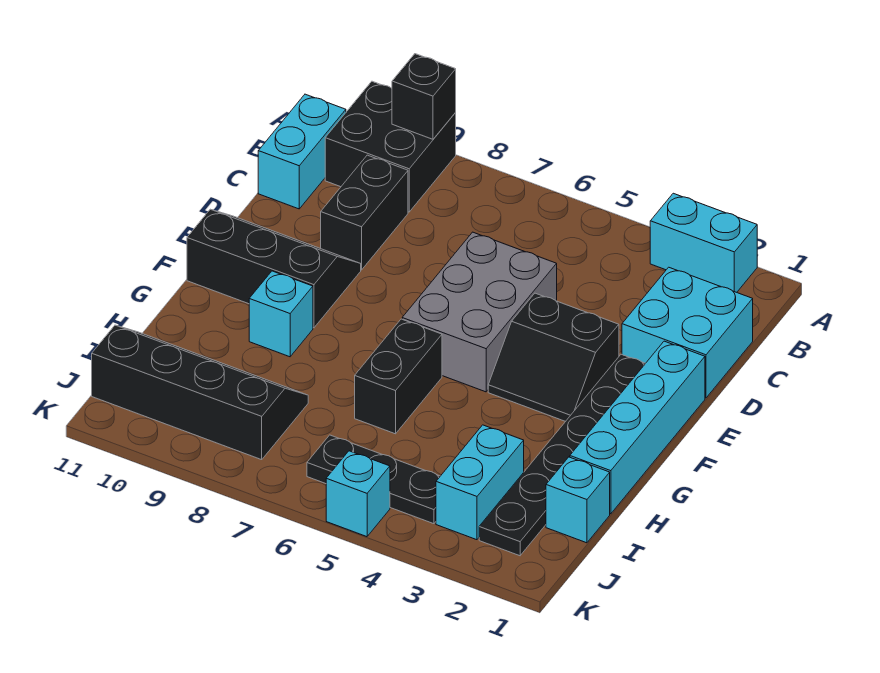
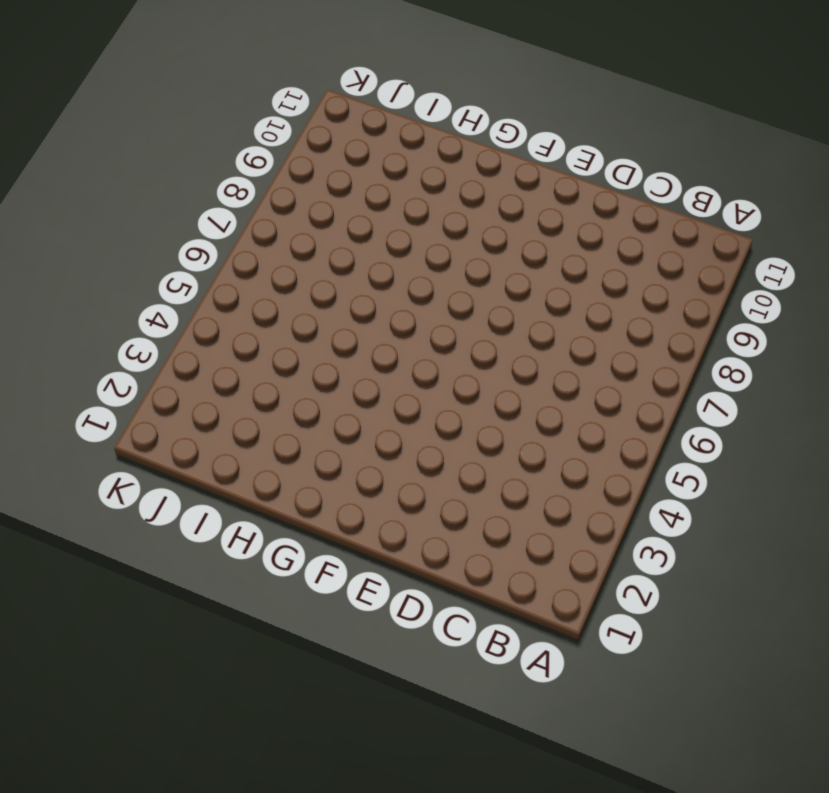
none -> cyan brick A2:A3 level 1
none -> black brick A9:B10 level 1
none -> cyan brick B11:C11 level 1

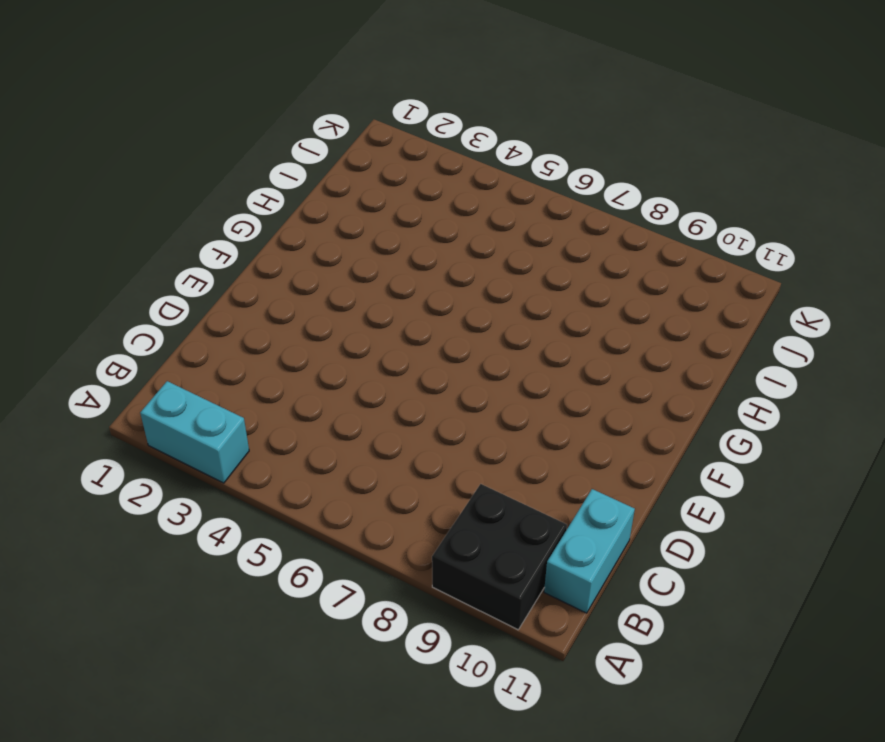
none -> cyan brick C1:D2 level 1
none -> black brick C9:D9 level 1
none -> grey brick D5:F6 level 1

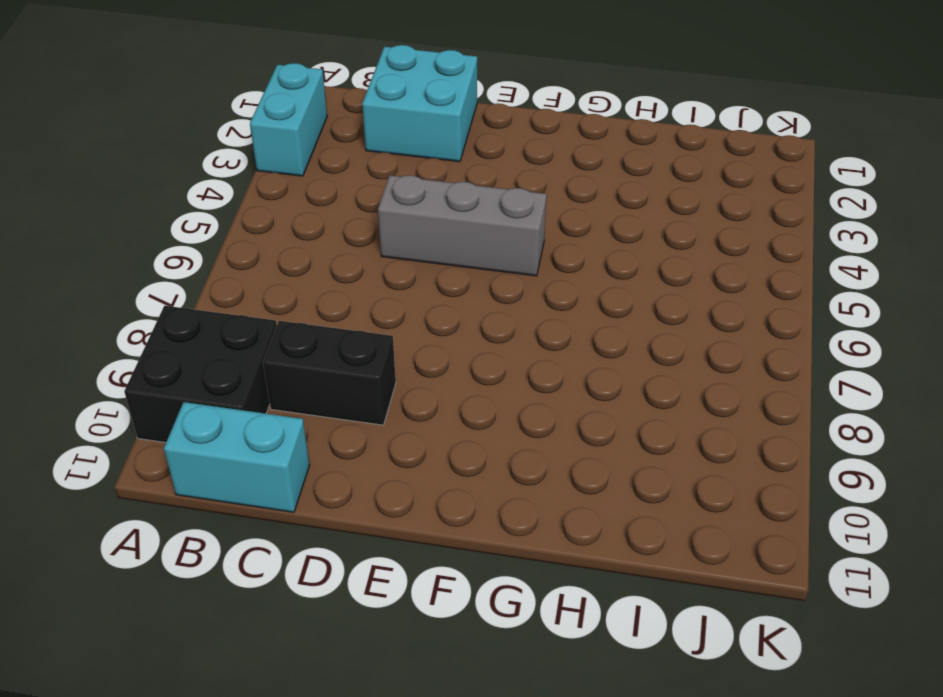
grey brick D5:F5 level 1 -> grey brick D5:F6 level 1
none -> cyan brick E1:H1 level 1
none -> black plate E2:J2 level 1
none -> black slope E3:F4 level 1 top E

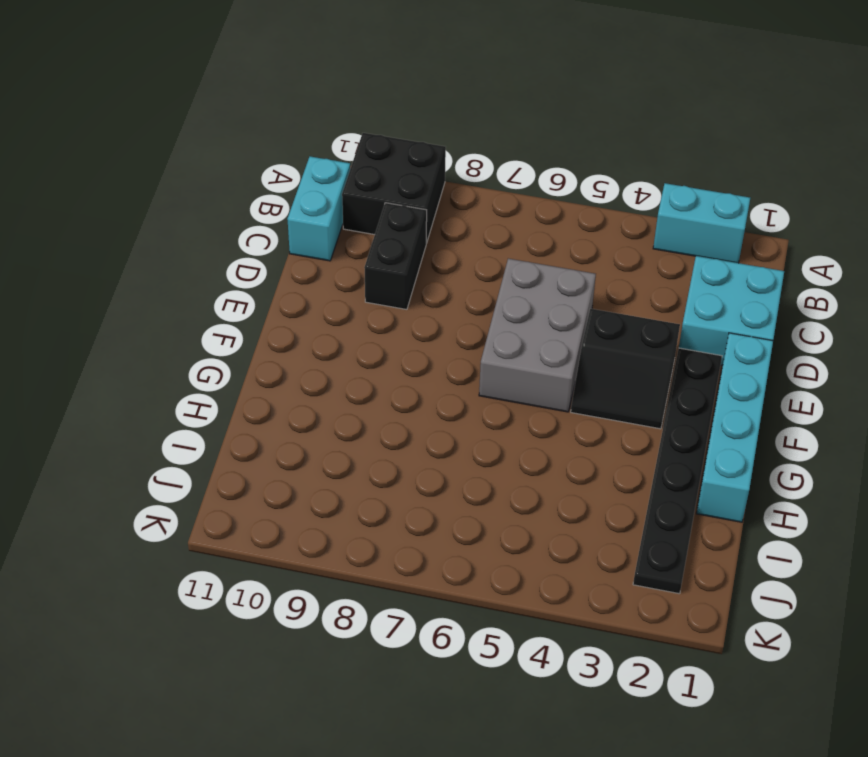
none -> black slope E9:F11 level 1 top F
none -> black brick G6:H6 level 1
none -> cyan brick G9 level 1

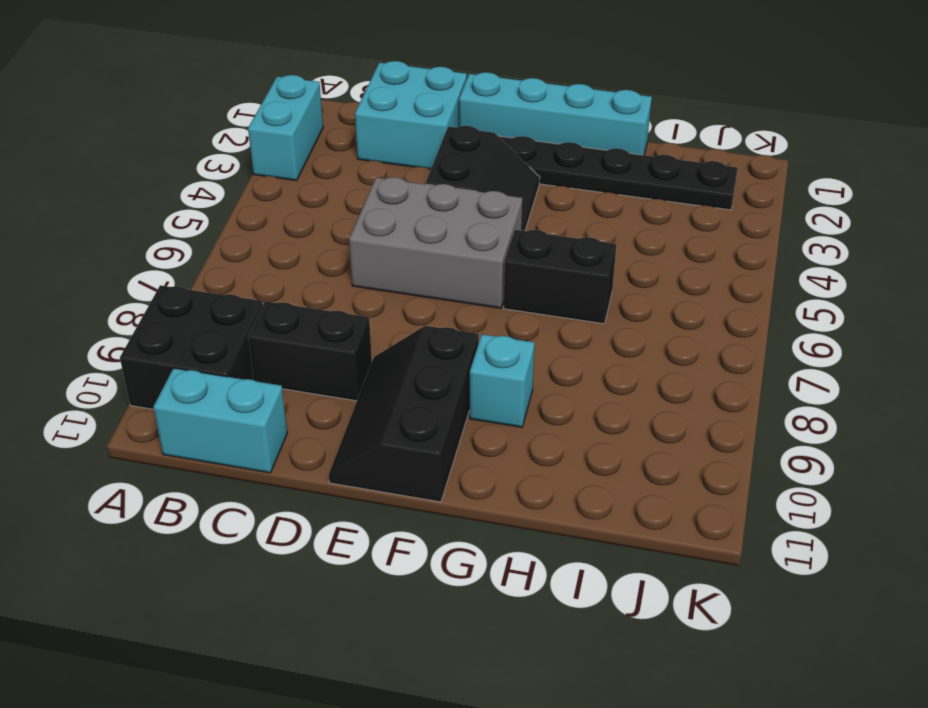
none -> cyan brick I1 level 1
none -> cyan brick I3:J3 level 1
none -> black slope I8:J11 level 1 top J

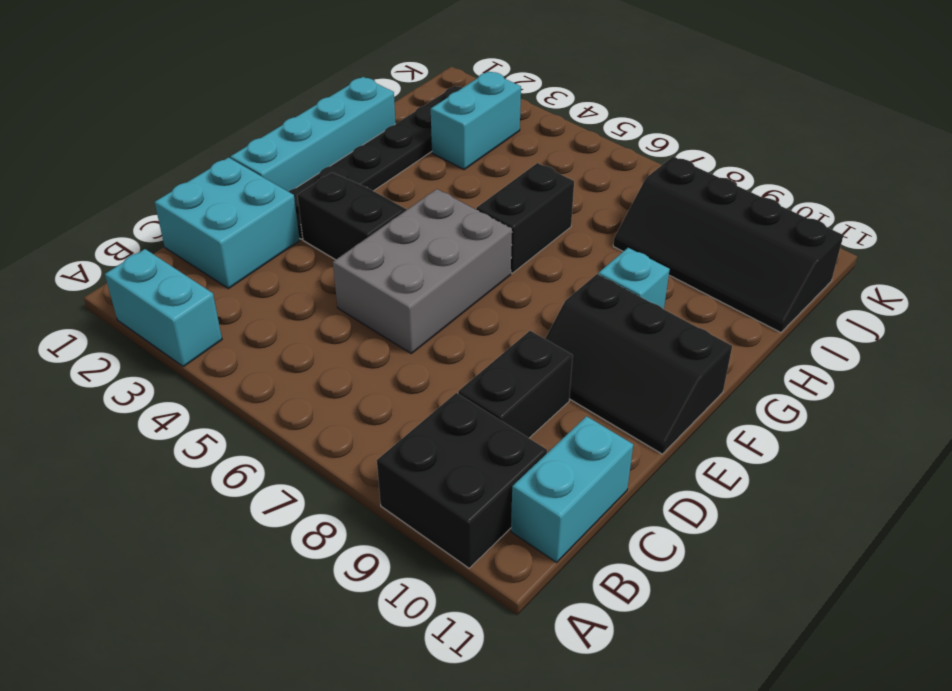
none -> cyan brick I1 level 1
none -> black plate J4:J6 level 1
none -> cyan brick K5 level 1

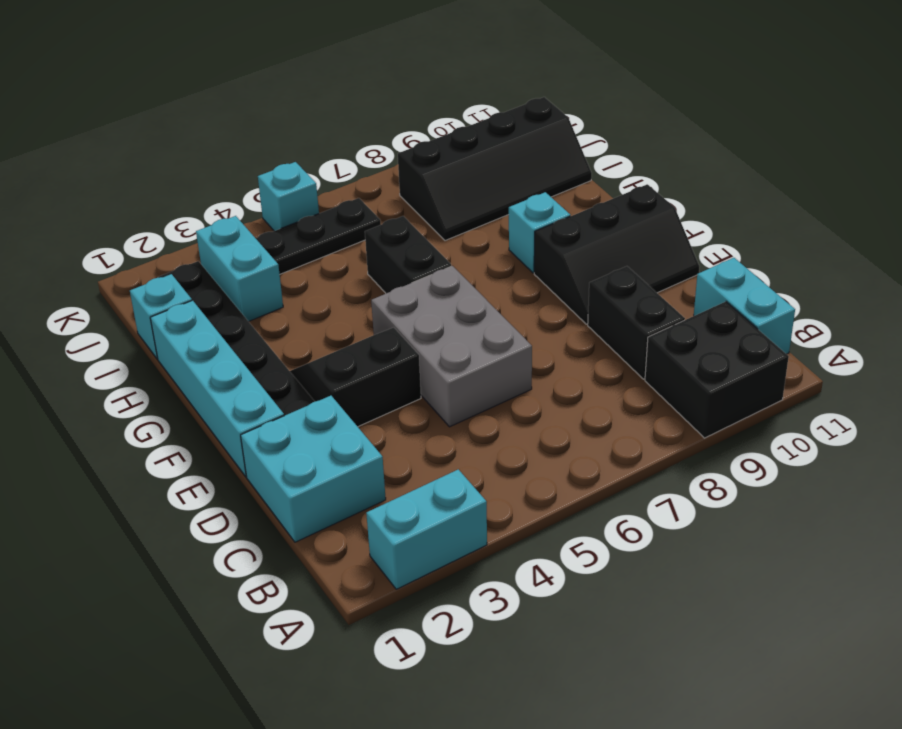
none -> black brick A9 level 2

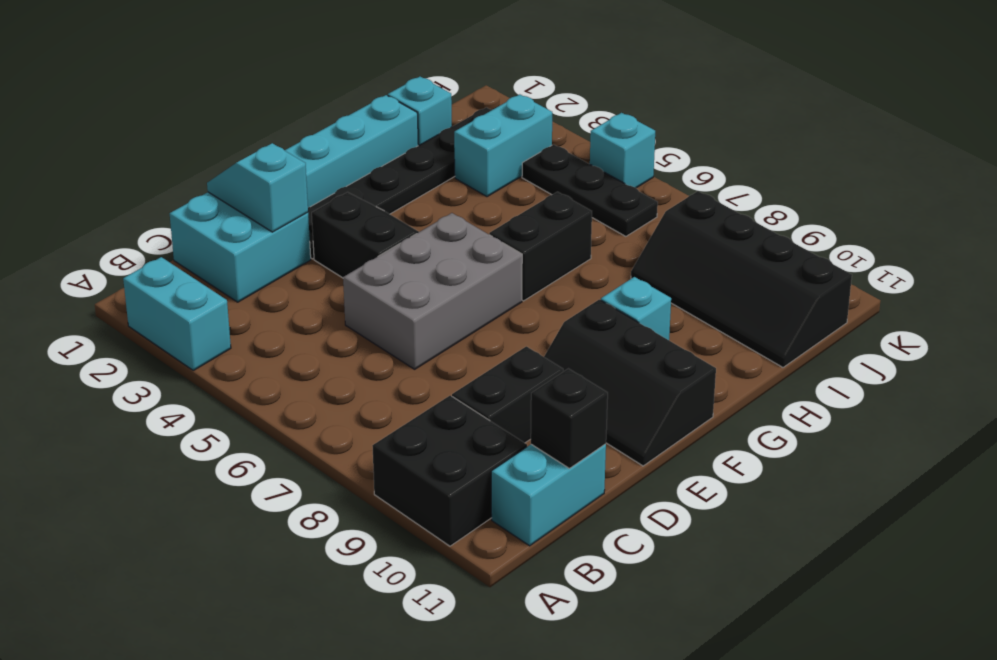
black brick C11 level 2 -> black brick A9 level 2
cyan slope D1:D2 level 2 top 2 -> none

